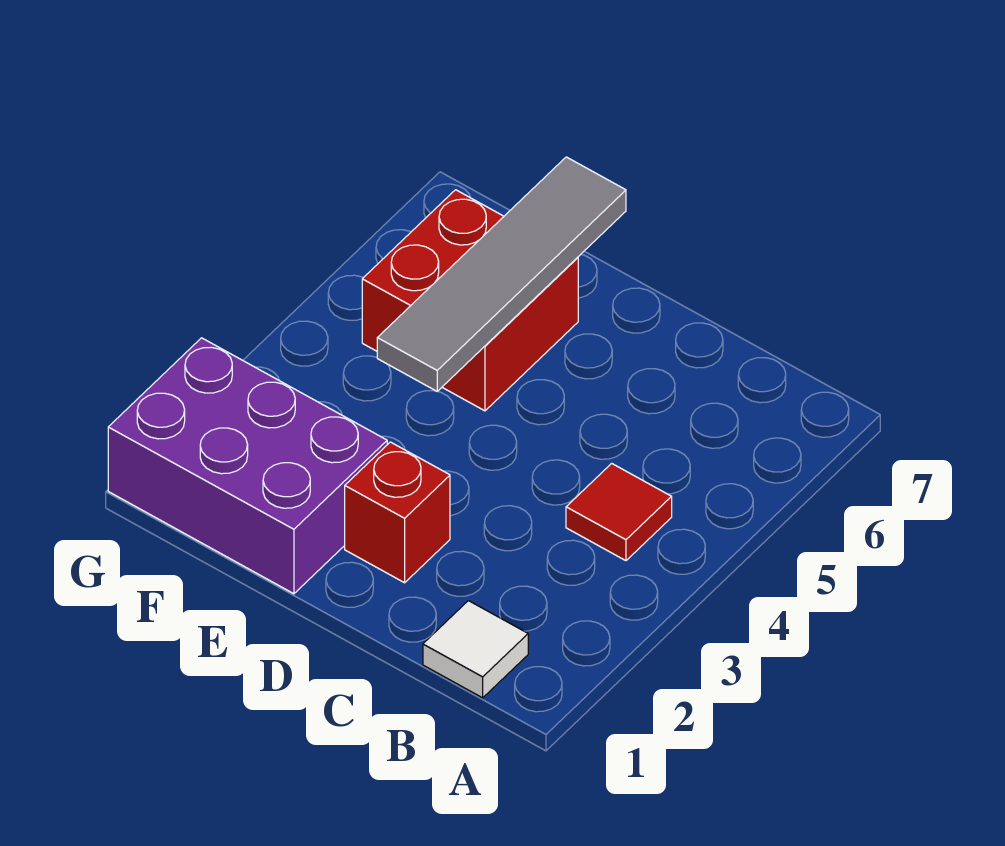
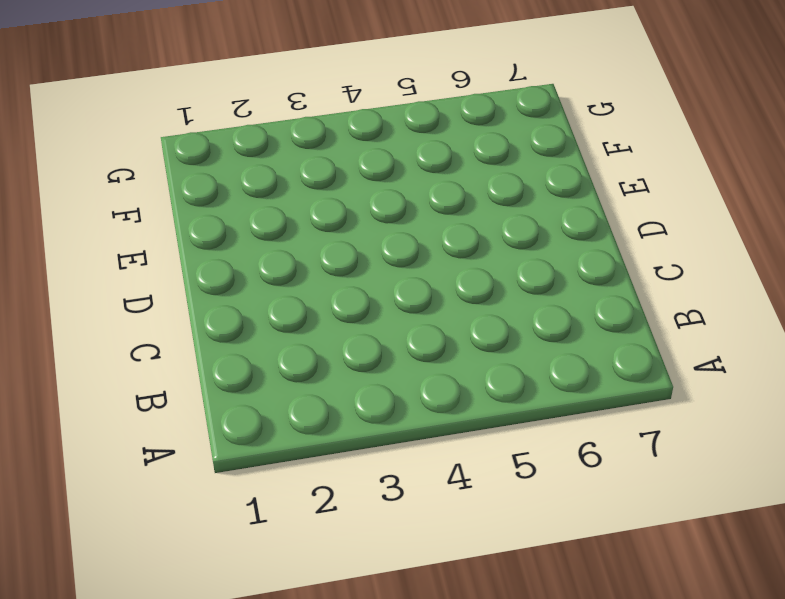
none -> white tile B1 level 1
none -> red tile B4 level 1

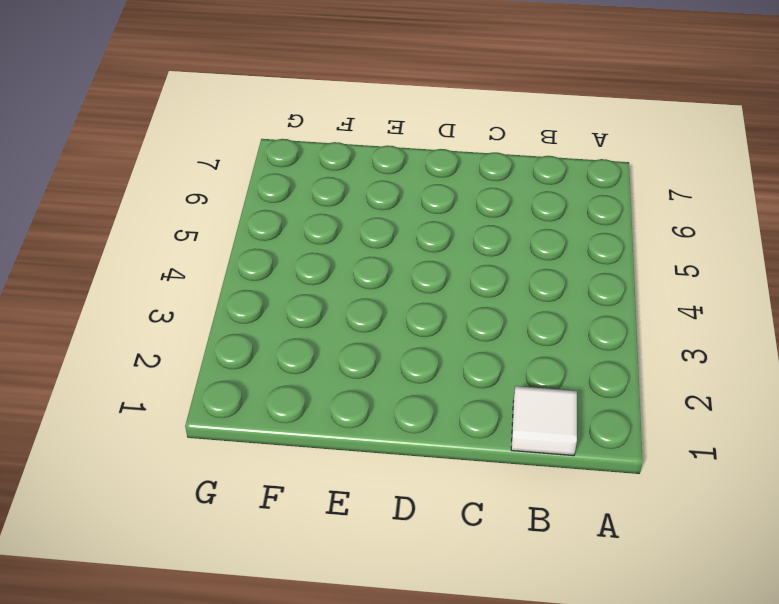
none -> red tile B4 level 1
none -> red brick D2 level 1

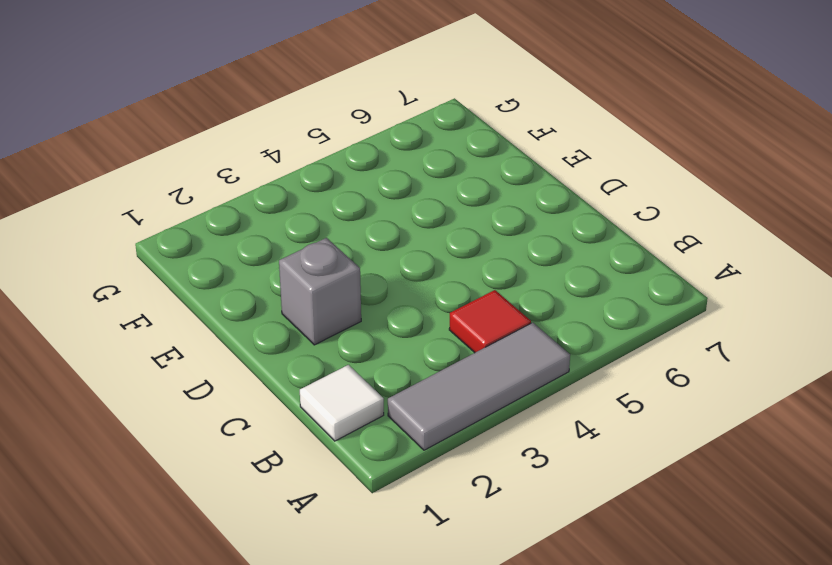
grey tile A2:A4 level 1 -> none
grey brick D2 level 1 -> red brick D2 level 1
none -> purple brick E1:G2 level 1
none -> red brick E5:F6 level 1

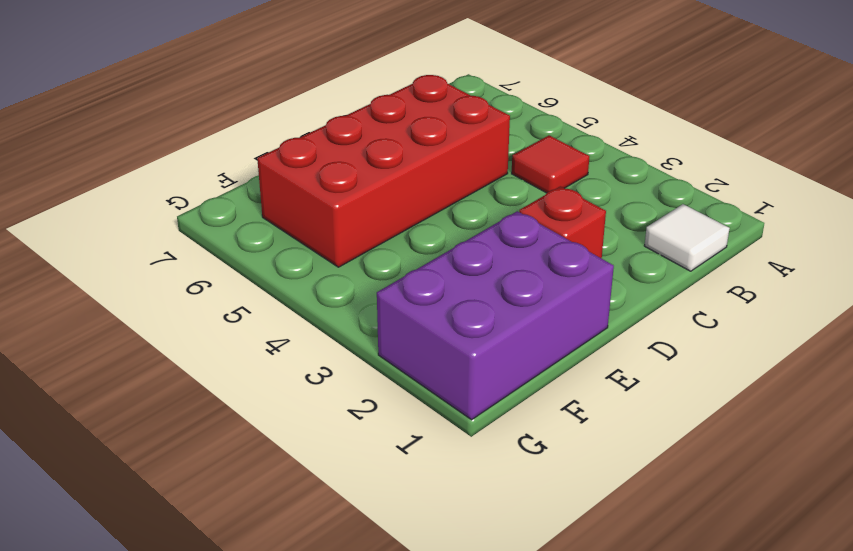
red brick C5:F6 level 1 -> red brick E5:F6 level 1
none -> grey tile E4:E7 level 2

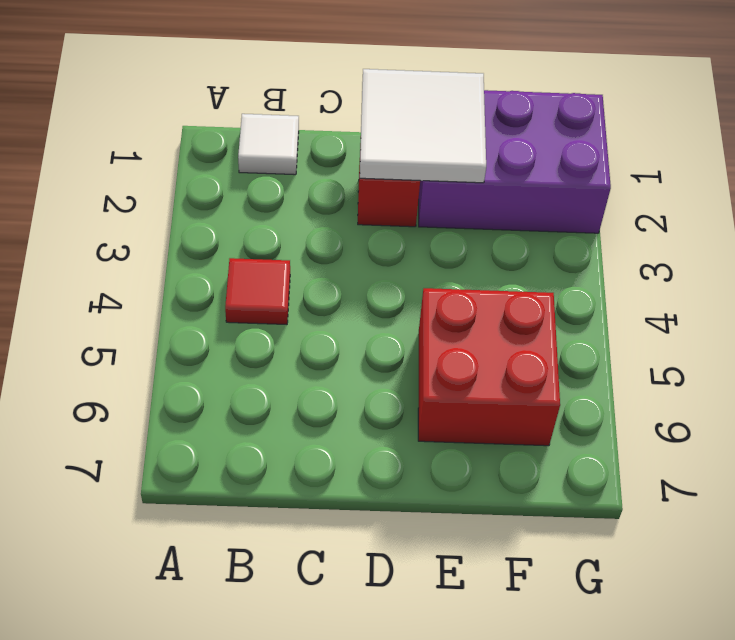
white tile D1:E2 level 2 -> none
none -> grey tile E4:E7 level 2

